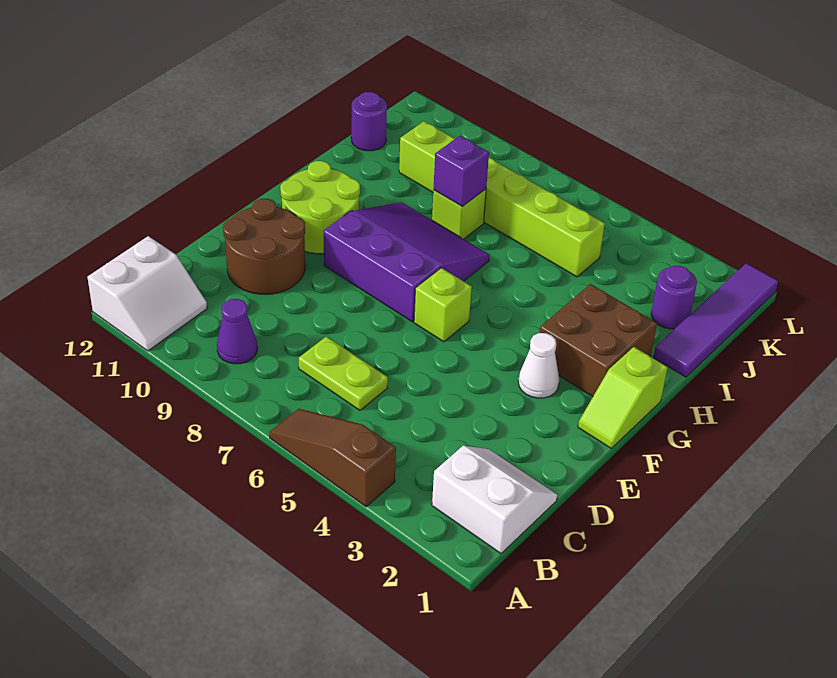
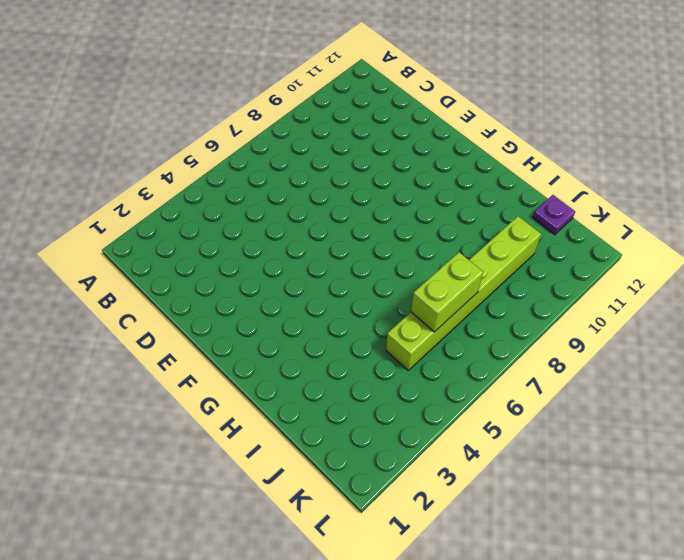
lime brick J6:J7 level 2 -> none
purple plate J12 level 1 -> purple round brick J12 level 1
none -> brown slope A4:A6 level 1 top 4
none -> white slope A11:B12 level 1 top 12
none -> white slope B1:C2 level 1 top B

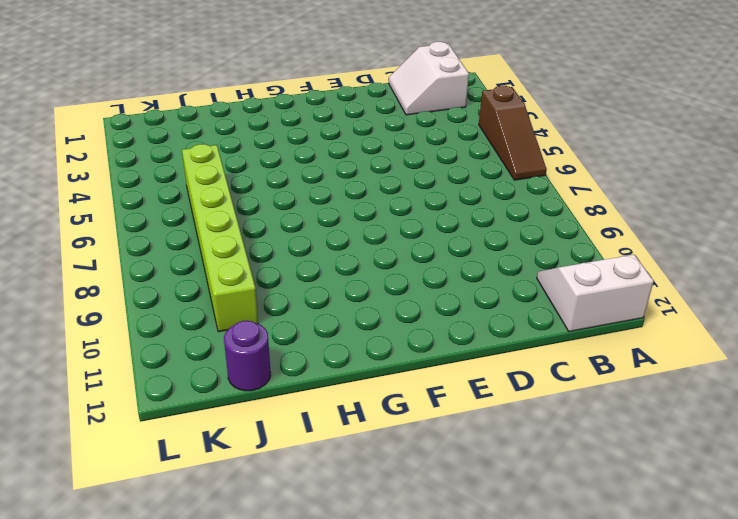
none -> purple cone B9 level 1
none -> lime plate C6:C7 level 1
none -> brown round brick D10:E11 level 1

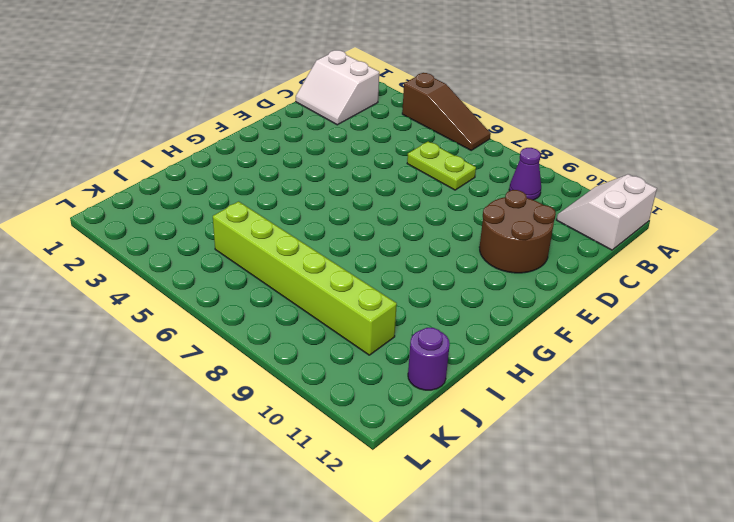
none -> lime slope F1:G1 level 1 top G
none -> white cone F3 level 1
none -> lime brick F6 level 1

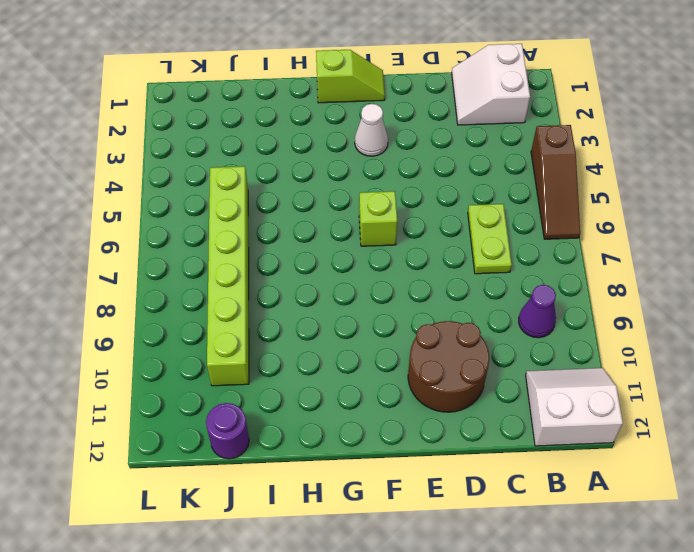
none -> purple slope F7:H9 level 1 top F
none -> lime round brick F10:G11 level 1
none -> brown brick G2:H3 level 1

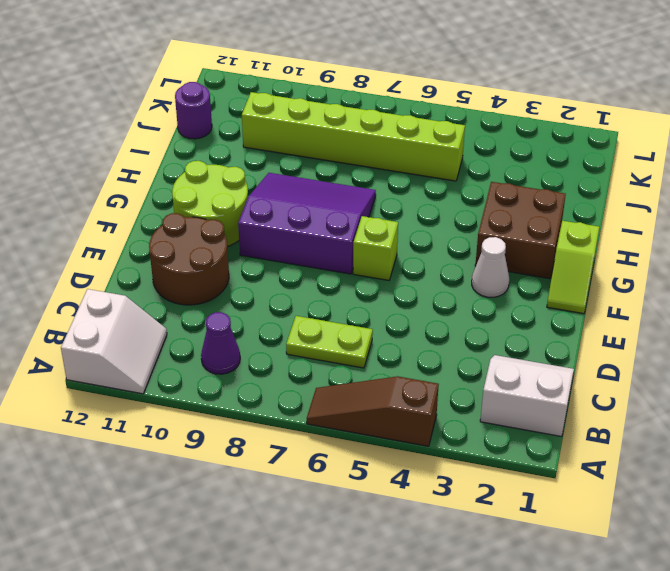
none -> purple tile I1:L1 level 1
none -> lime brick I8 level 1
none -> purple round brick J2 level 1

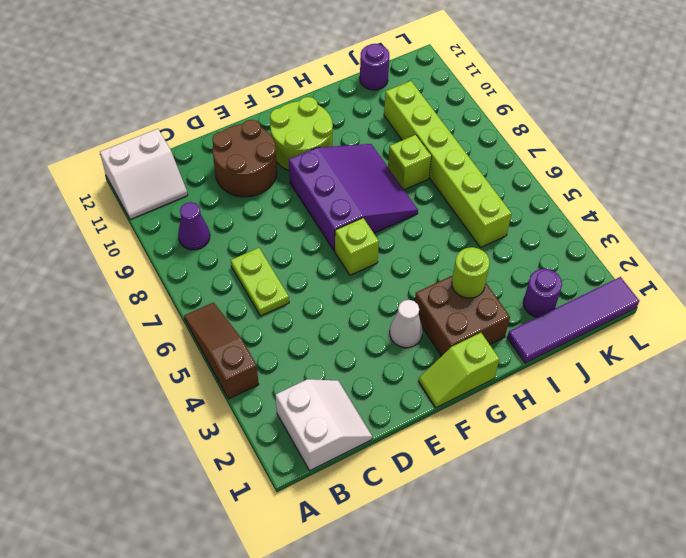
lime round brick H3 level 2 -> none
none -> purple brick I8 level 2

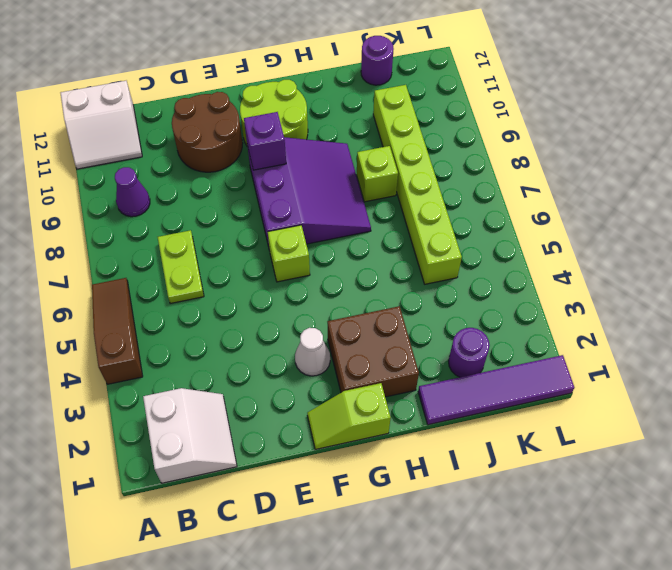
purple brick F9 level 2 -> purple brick I8 level 2

